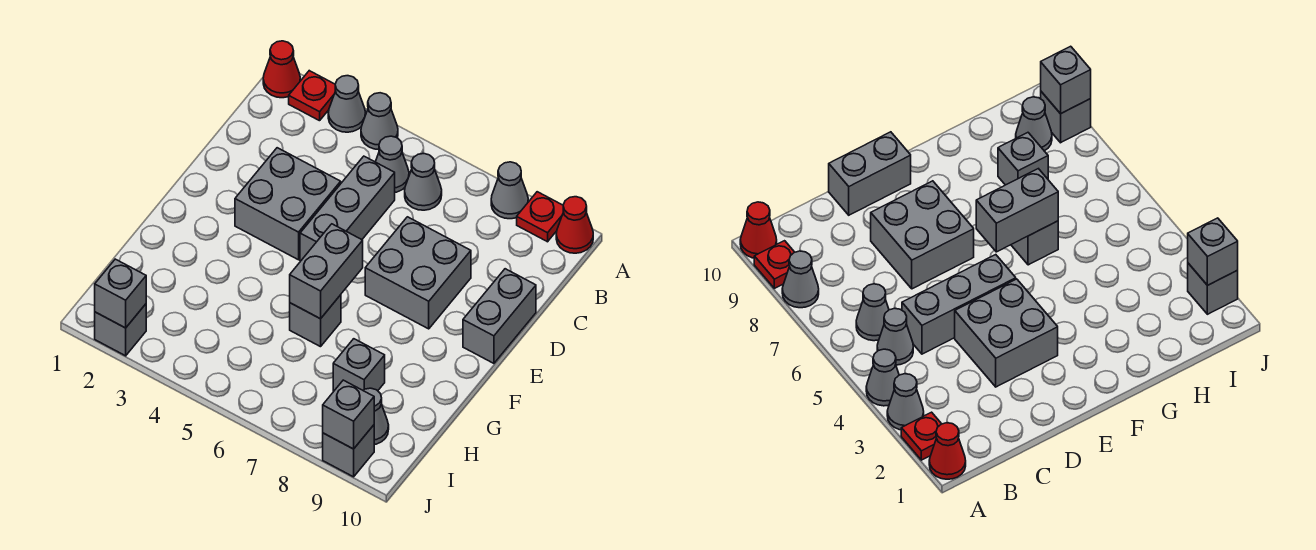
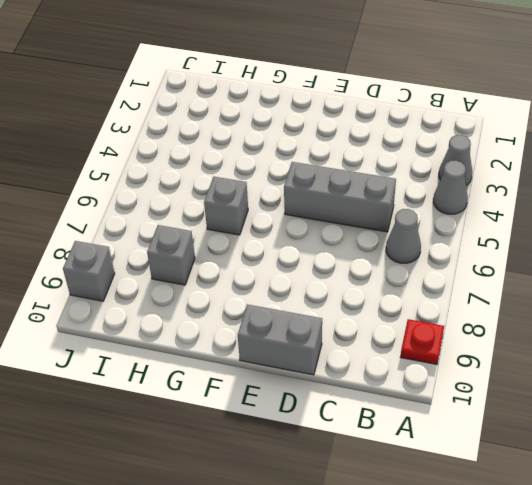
none -> red cone A1 level 1
none -> red plate A2 level 1
none -> grey cone A8 level 1

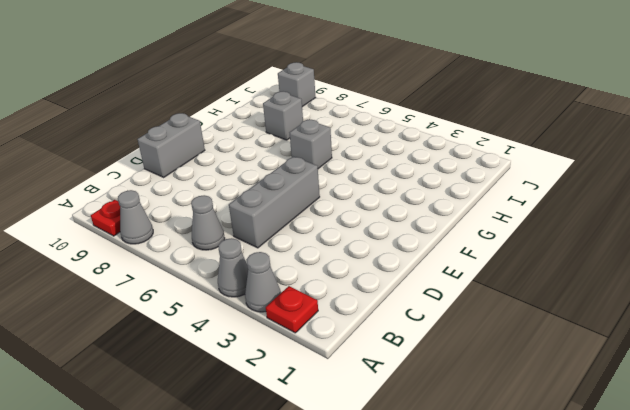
none -> red cone A1 level 1
none -> red cone A10 level 1
none -> grey cone B5 level 1

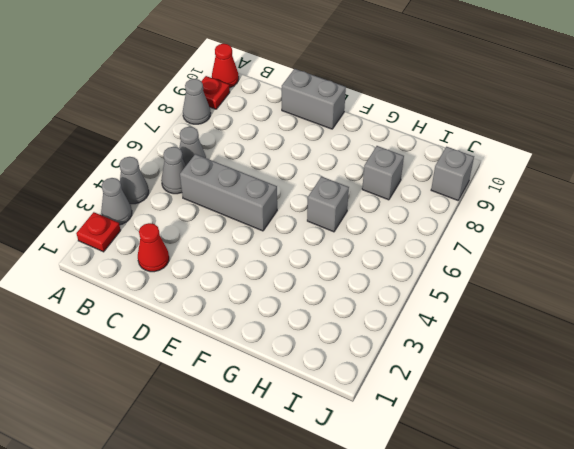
red cone C2 level 1 -> red cone A1 level 1
none -> grey brick D3:E4 level 1
none -> grey brick D7:E8 level 1
none -> grey cone I9 level 1

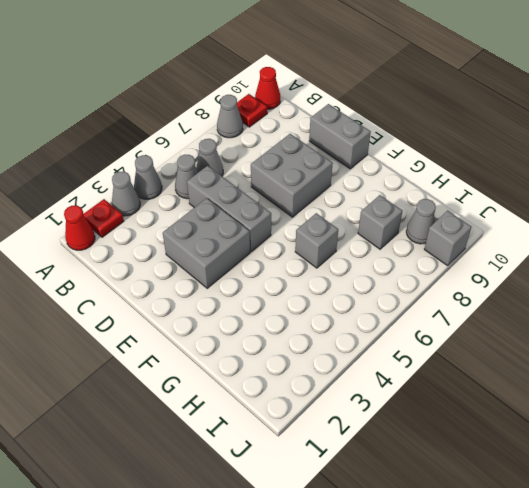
none -> grey brick J2 level 1
none -> grey brick F6:G6 level 2
none -> grey brick J2 level 2

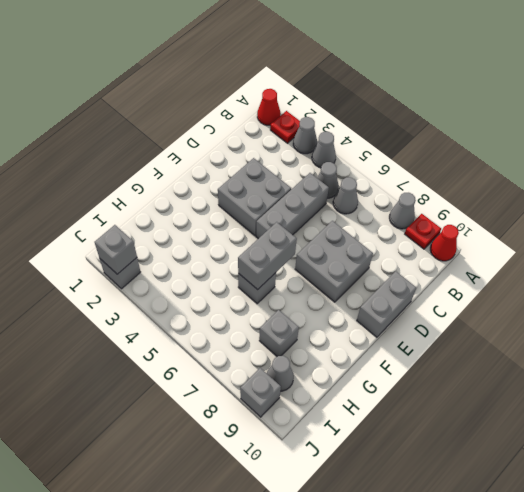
none -> grey brick J9 level 2

